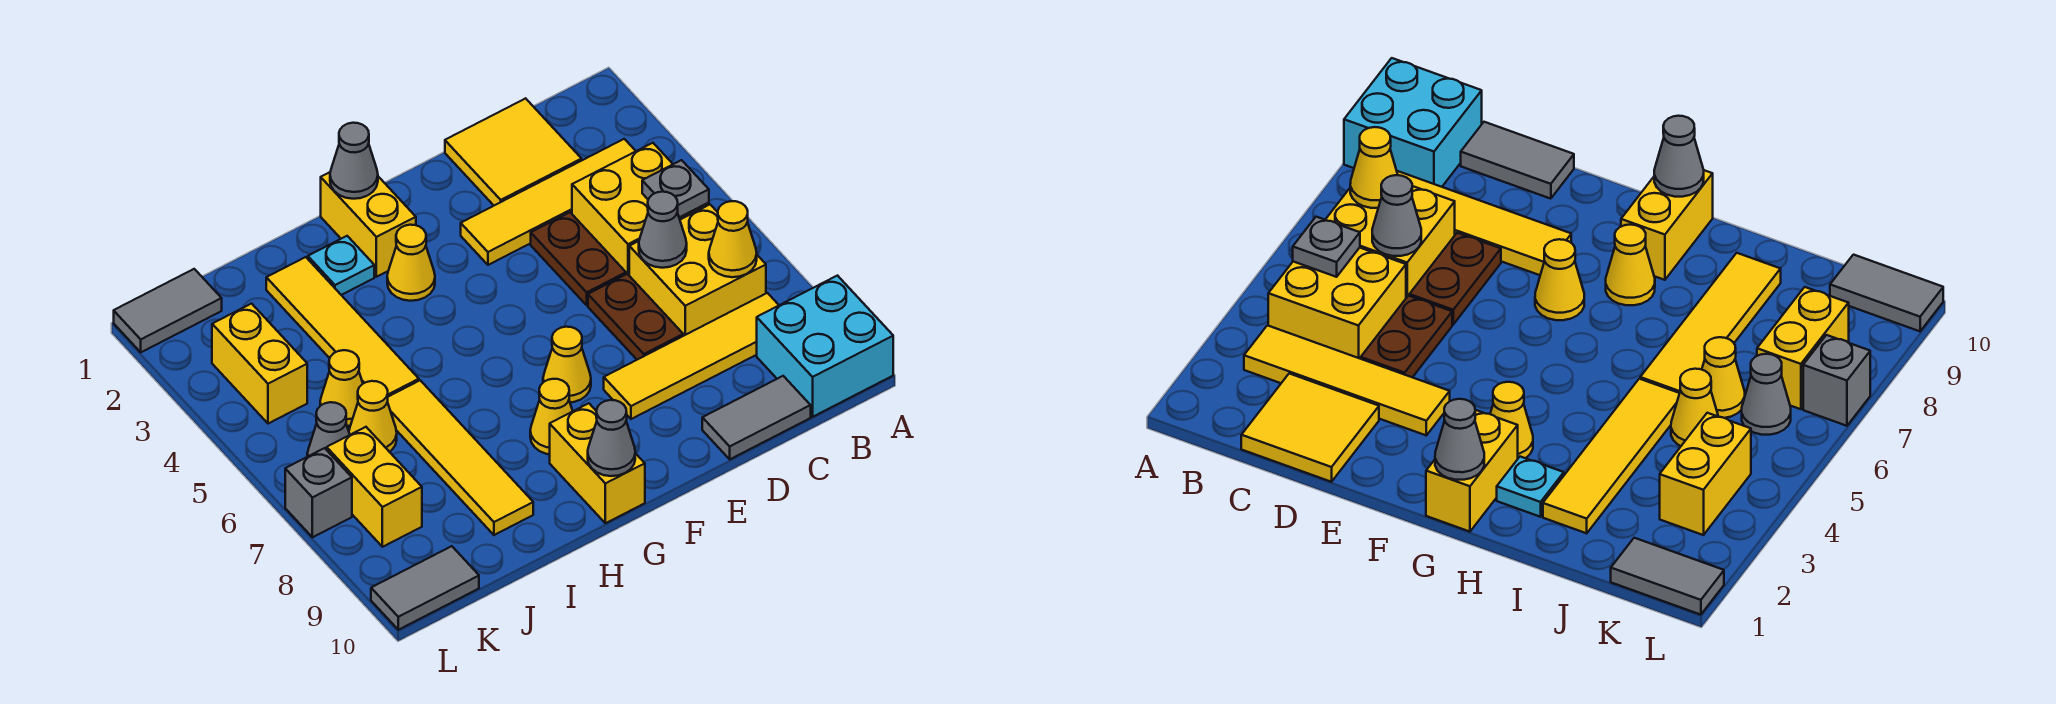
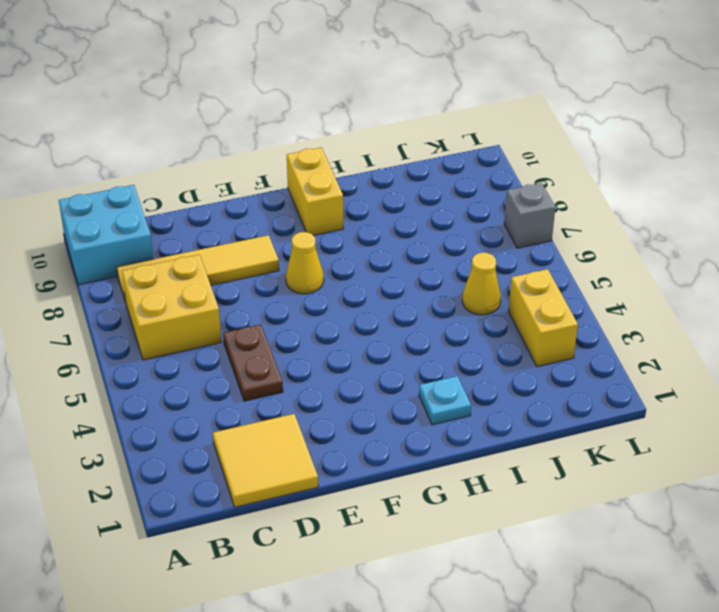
none -> yellow tile B3:E3 level 1
none -> yellow brick B4:C5 level 1
none -> grey tile C10:D10 level 1
none -> brown plate D6:D7 level 1

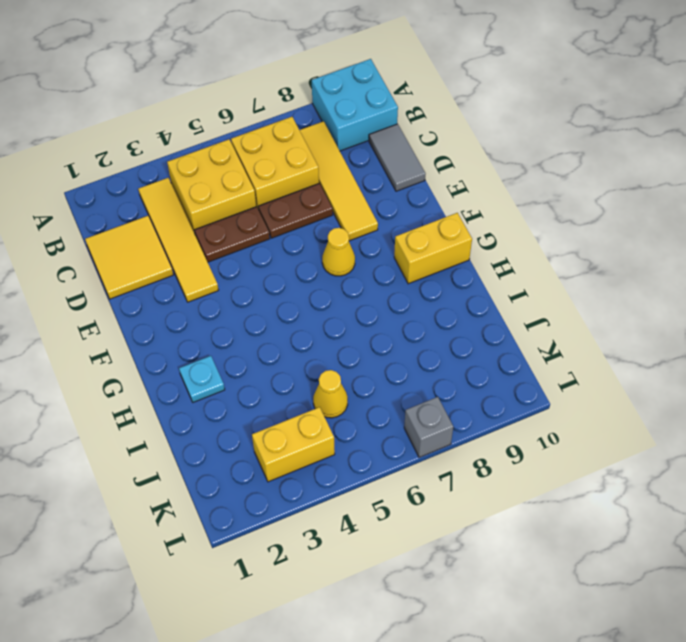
none -> yellow brick G1:G2 level 1
none -> yellow cone G3 level 1
none -> yellow cone G8 level 1
none -> yellow tile I2:I5 level 1

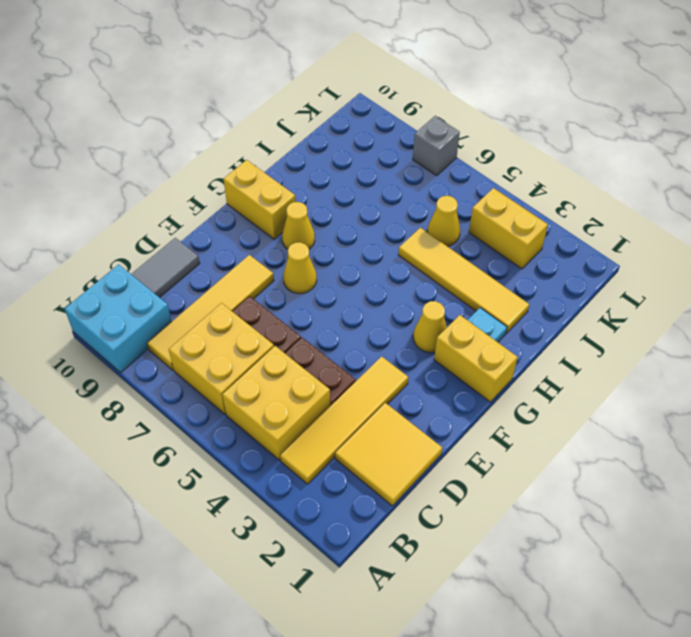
none -> yellow tile I6:I9 level 1
none -> yellow cone J6 level 1
none -> grey tile K1:L1 level 1
none -> grey cone K6 level 1

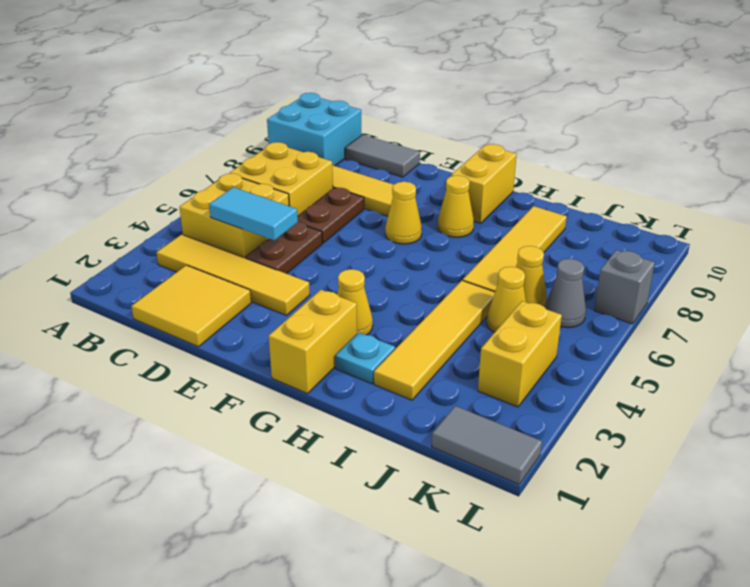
cyan tile C4:D4 level 2 -> none
none -> yellow brick K7:K8 level 1
none -> grey tile K10:L10 level 1
none -> grey plate B5 level 2
none -> yellow cone B7 level 2

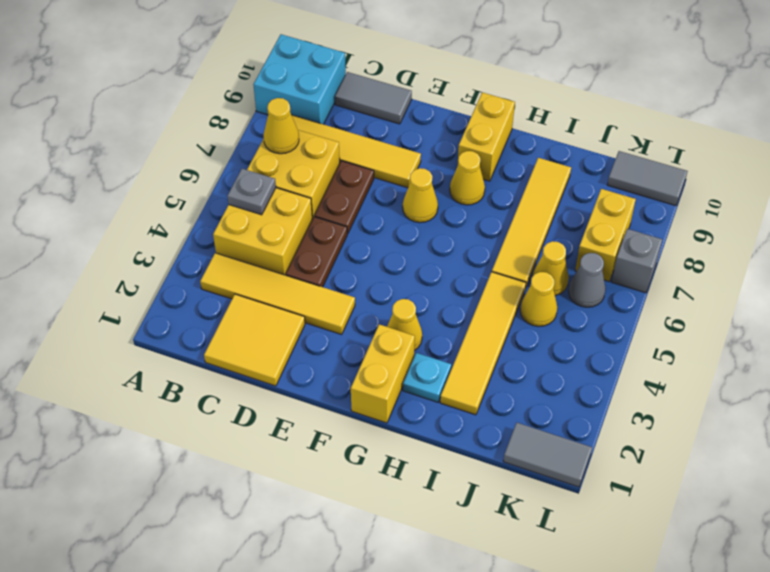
none -> yellow brick K3:K4 level 1
none -> grey cone C6 level 2
none -> grey cone G1 level 2
none -> grey cone G10 level 2

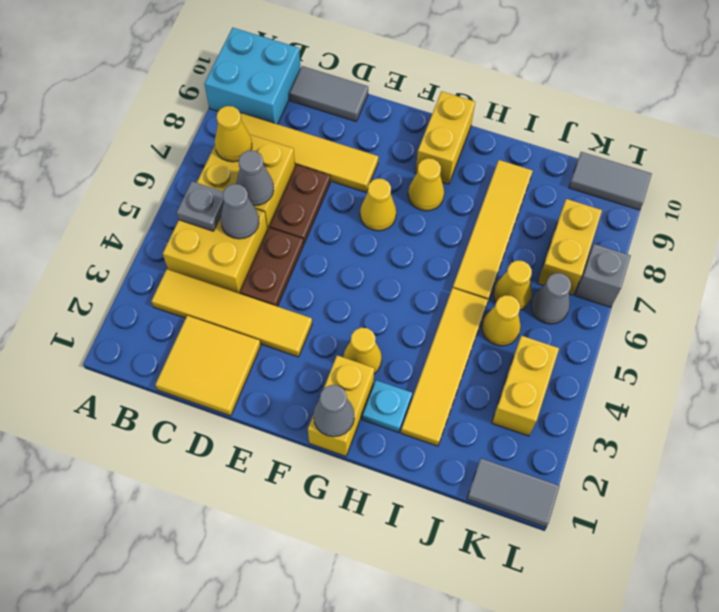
grey cone C5 level 2 -> grey cone G10 level 2

